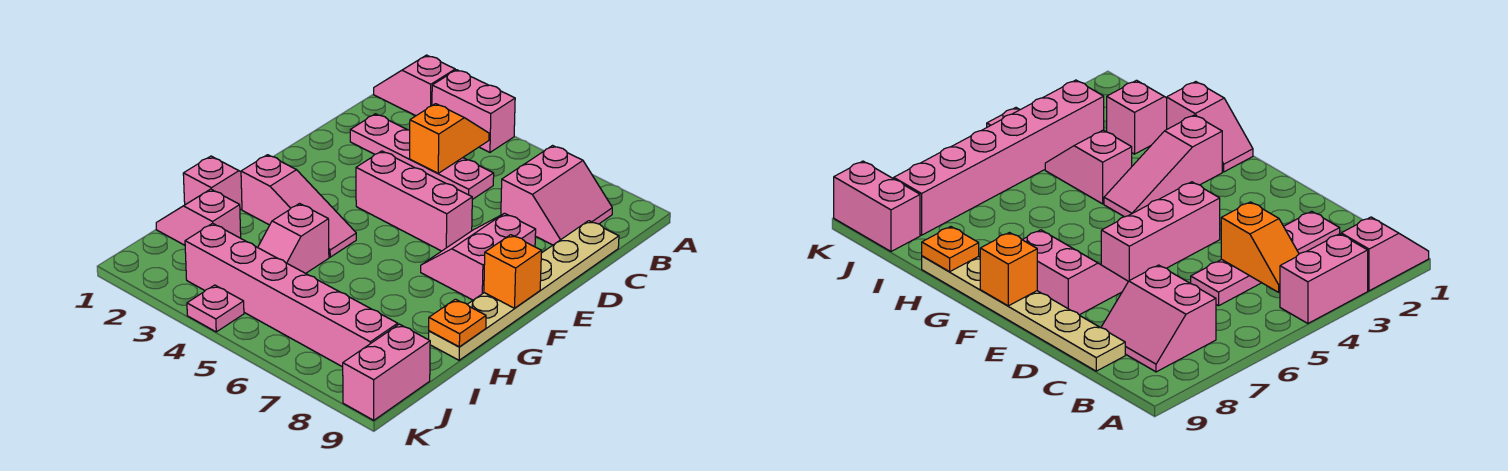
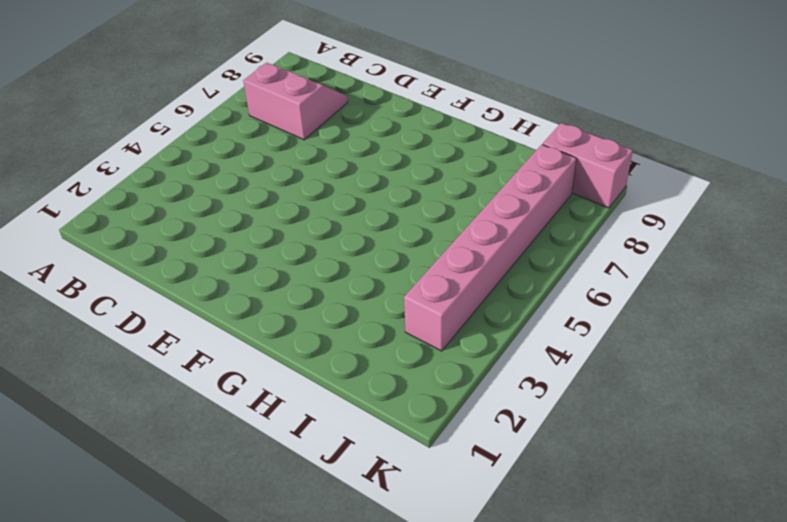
none -> pink slope A1:A2 level 1 top 2
none -> pink brick A3:A4 level 1
none -> pink plate C2:C5 level 1

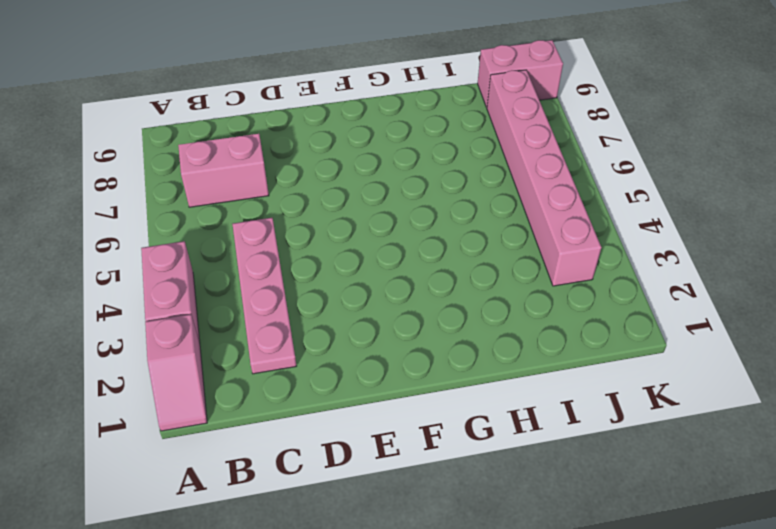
none -> tan plate C9:H9 level 1
none -> pink brick E4:E6 level 1
none -> pink slope E7:F8 level 1 top 8

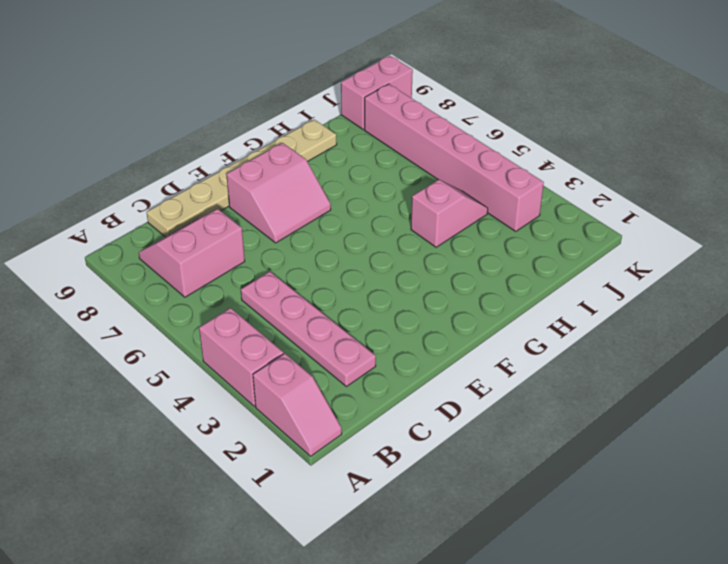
none -> pink brick E4:E6 level 1
none -> pink slope G1:H1 level 1 top H
none -> pink slope G2:G4 level 1 top 2

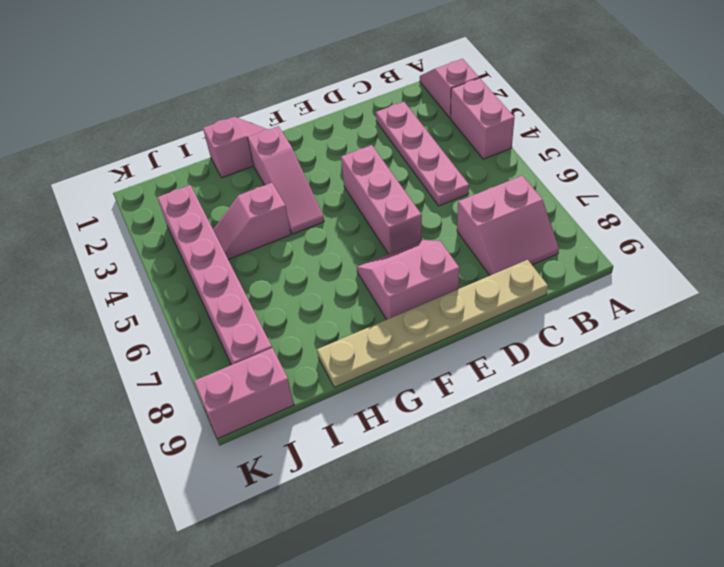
none -> pink slope I1:I2 level 1 top 2
none -> pink plate K4 level 1
none -> orange slope B4:C4 level 2 top C

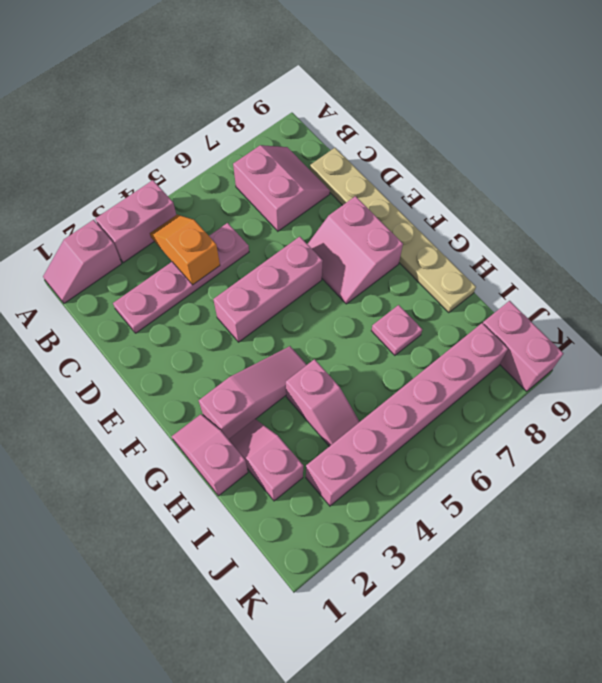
pink slope H2:I2 level 1 top I -> pink slope I1:I2 level 1 top 2
pink plate H7 level 1 -> pink plate K4 level 1
none -> orange brick F9 level 2
none -> orange plate H9 level 2

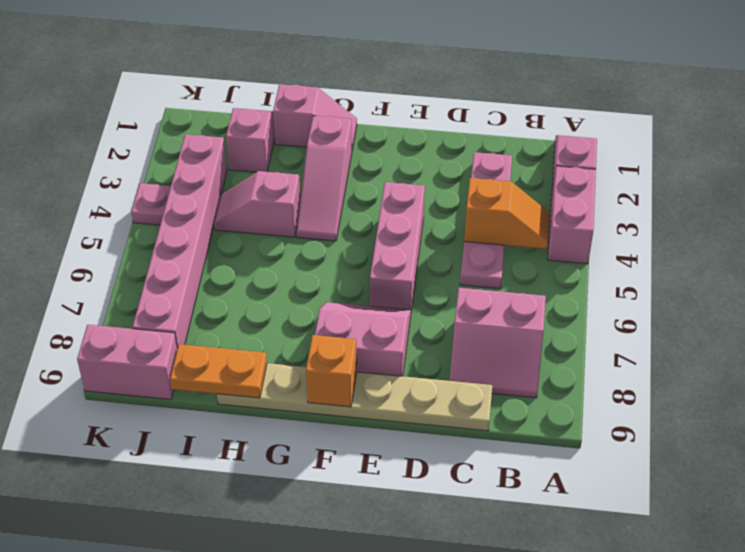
orange plate H9:I9 level 2 -> orange plate H9 level 2

